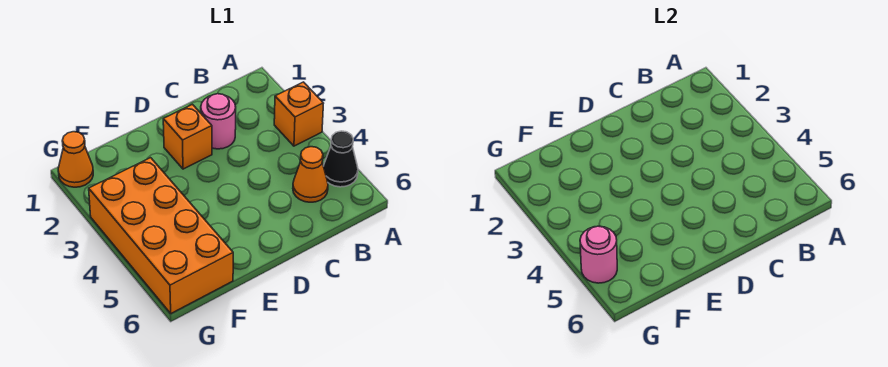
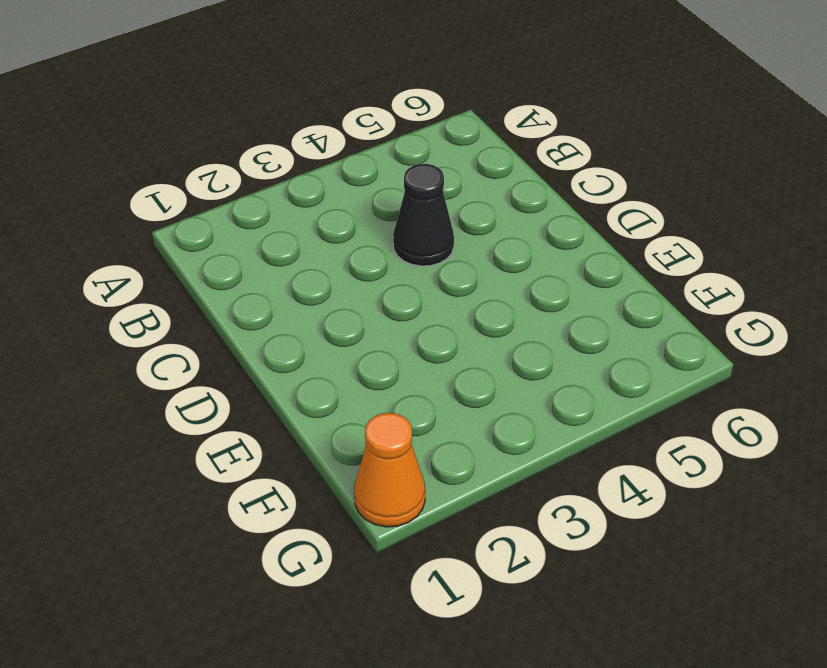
black cone C4 level 1 -> black cone A5 level 1
none -> orange brick A3 level 1
none -> orange cone B5 level 1

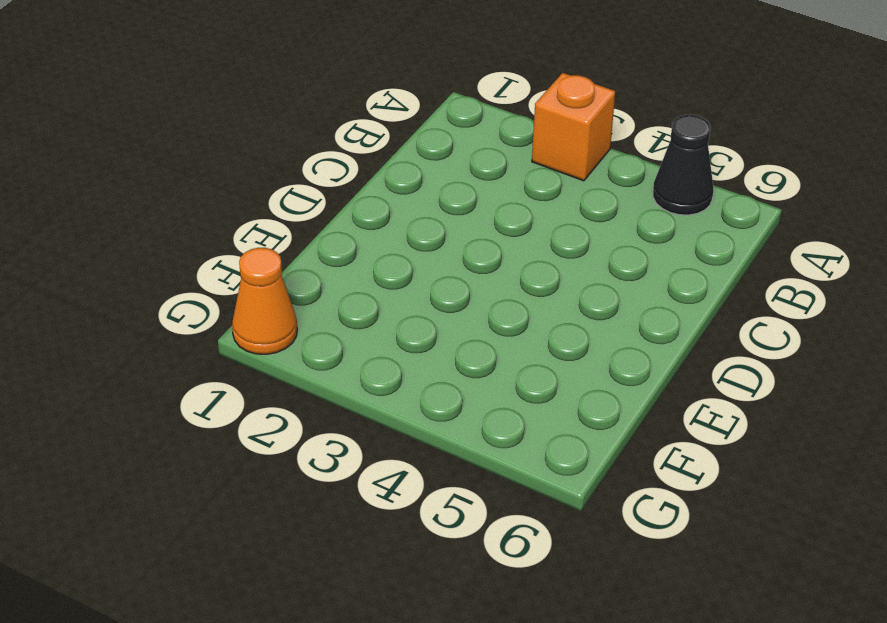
none -> orange cone B5 level 1
none -> pink round brick C2 level 1

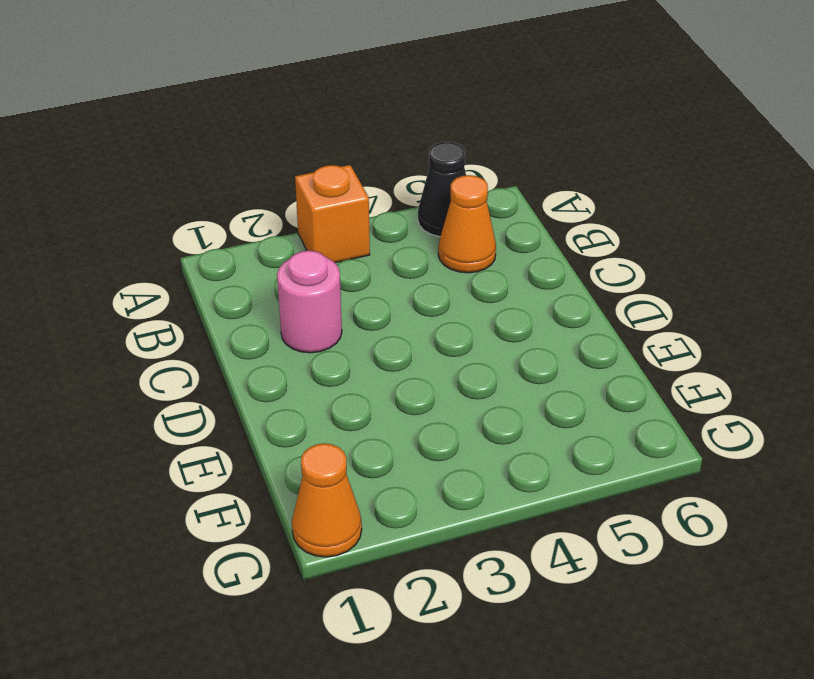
none -> orange brick D2 level 1
none -> orange brick F3:G6 level 1

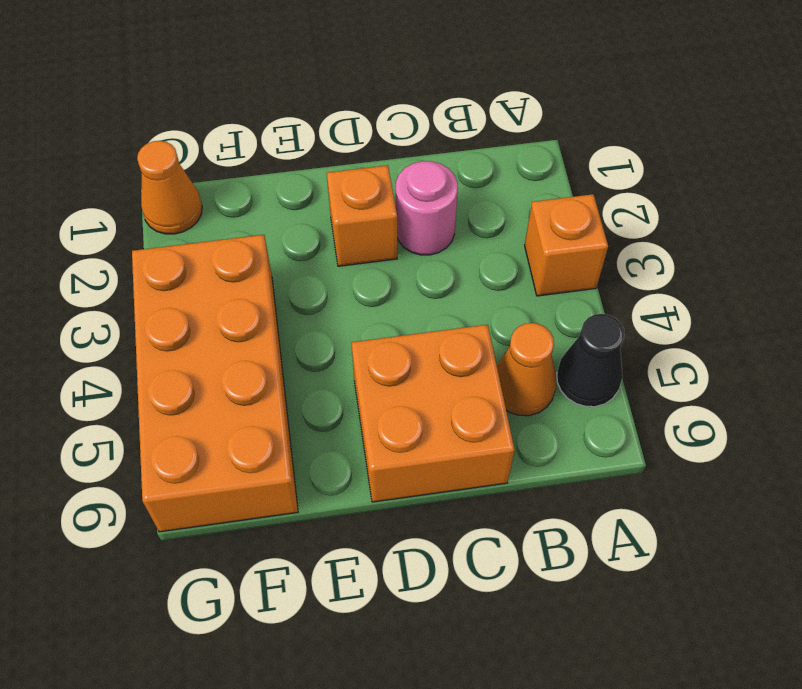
orange brick C5:D6 level 1 -> none
none -> pink round brick G5 level 2

